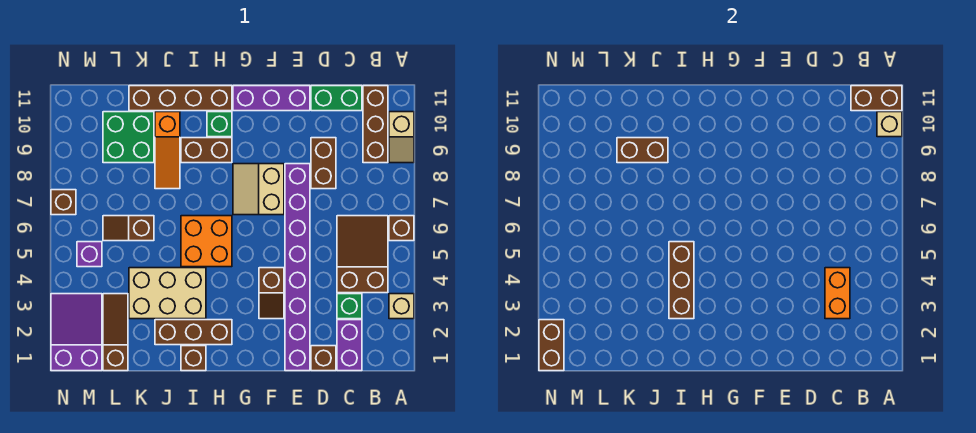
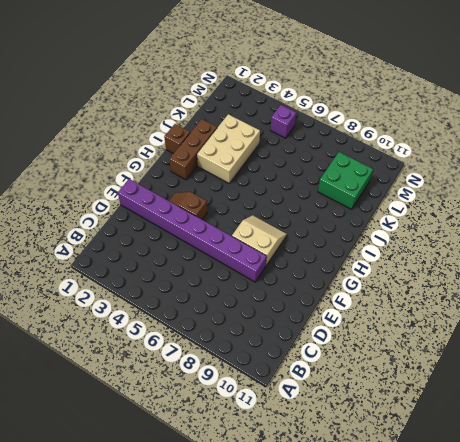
none -> tan brick A3 level 1
none -> brown brick A6 level 1
none -> tan slope A9:A10 level 1 top 10
none -> brown slope B4:C6 level 1 top 4

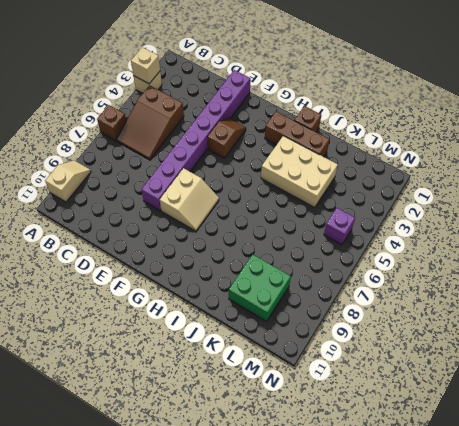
tan brick A3 level 2 -> tan brick A10 level 2
none -> brown brick B9:B11 level 1
none -> purple brick C1:C2 level 1
none -> green brick C3 level 1
none -> green brick C11:D11 level 1

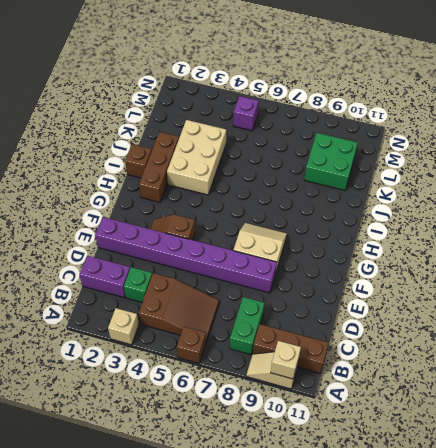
green brick B8:C8 level 1 -> green brick C11:D11 level 1
none -> brown brick D1 level 1
none -> brown brick D8:D9 level 1
none -> purple brick E11:G11 level 1
none -> orange brick H5:I6 level 1

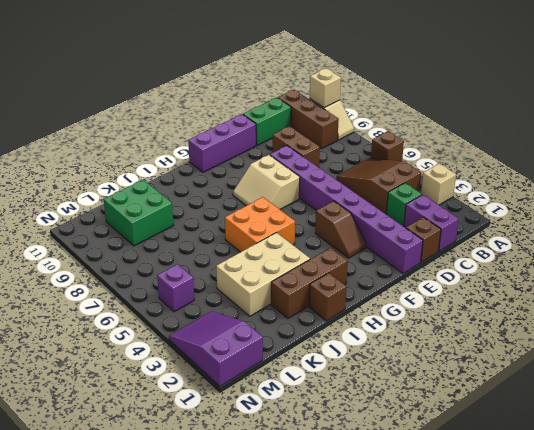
none -> brown brick H9:I9 level 1
none -> green brick H10 level 1
none -> brown brick H11:K11 level 1
none -> orange slope J8:J10 level 1 top 10

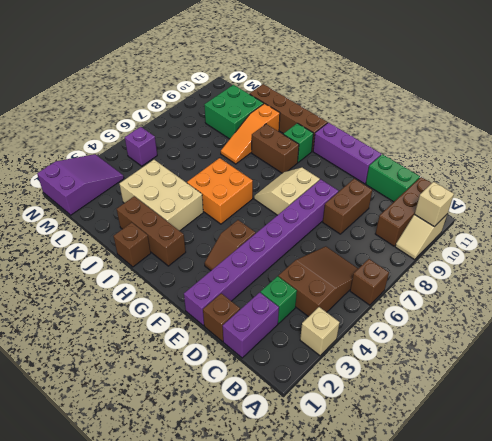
none -> brown slope K6:L6 level 1 top K
none -> brown slope L1:L3 level 1 top 1
none -> brown brick N7 level 1
none -> brown brick A11:B11 level 2

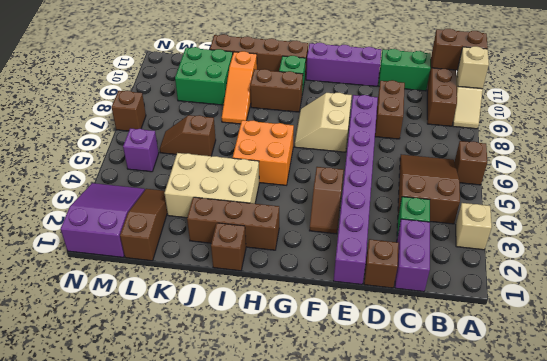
none -> orange brick C3:C4 level 2
none -> brown brick I3:I5 level 2
none -> brown brick J9:K9 level 2
none -> brown brick N1:N2 level 2

